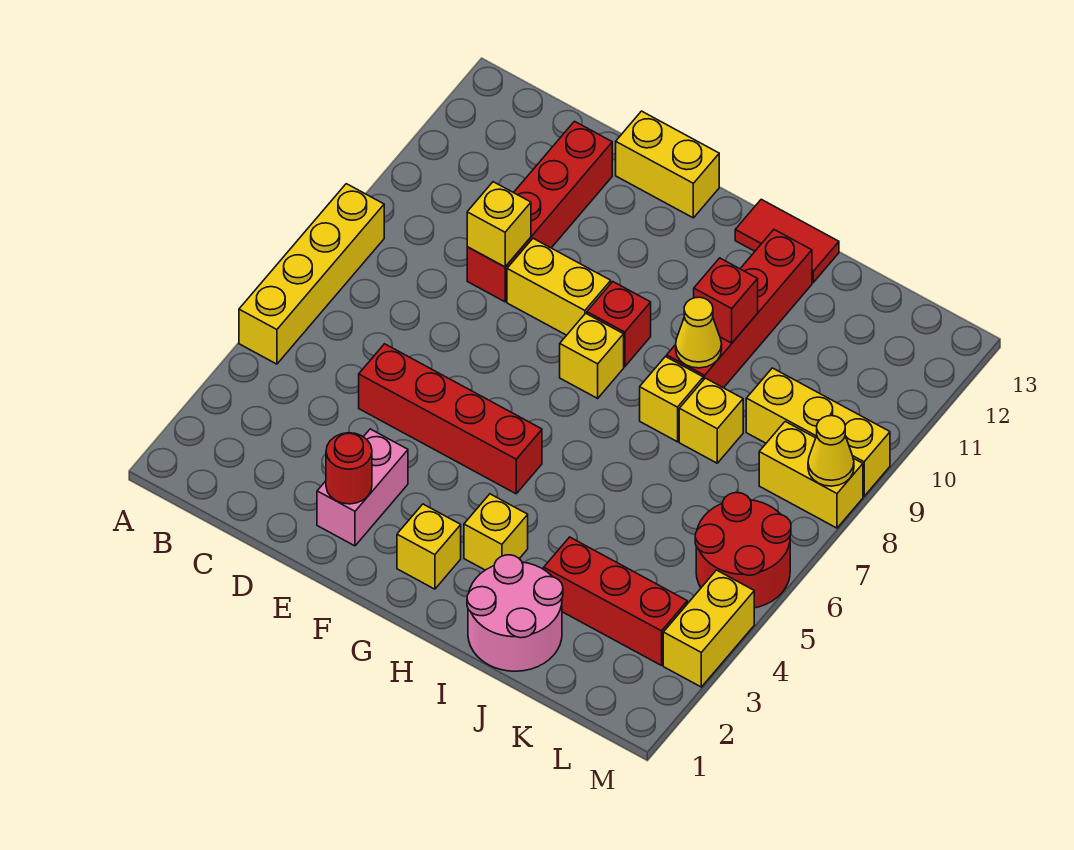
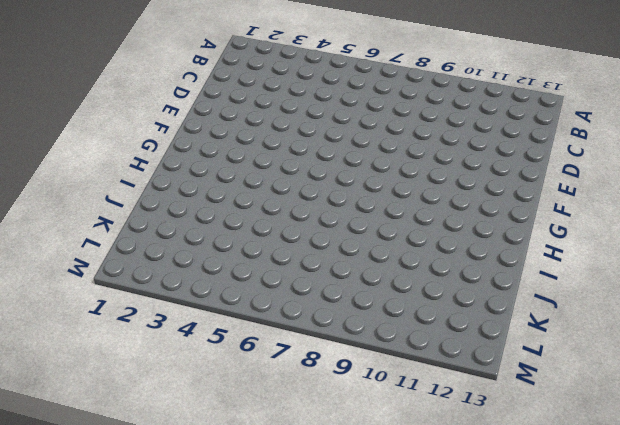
none -> yellow brick A5:A8 level 1
none -> red brick D5:G5 level 1
none -> red brick D9:D12 level 1

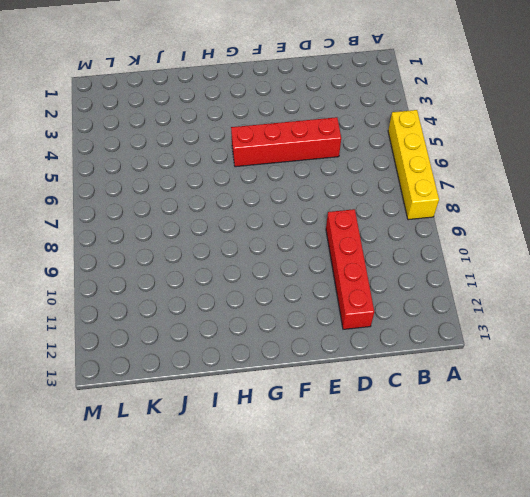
none -> pink brick E2:E3 level 1
none -> yellow brick E9:F9 level 1
none -> yellow brick E13:F13 level 1

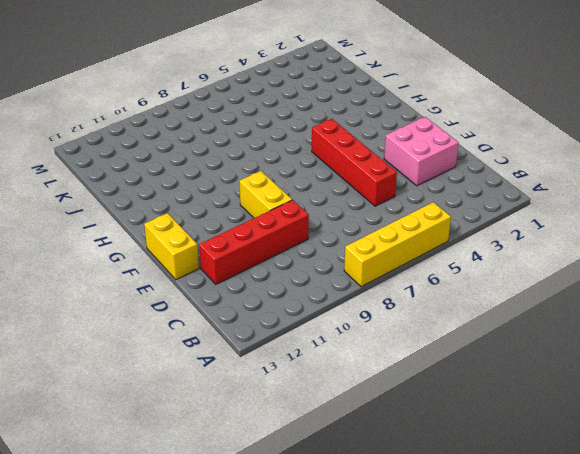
pink brick D2:E3 level 1 -> pink brick E2:E3 level 1
none -> yellow brick G2 level 1
none -> yellow brick G8 level 1
none -> red brick G9 level 1

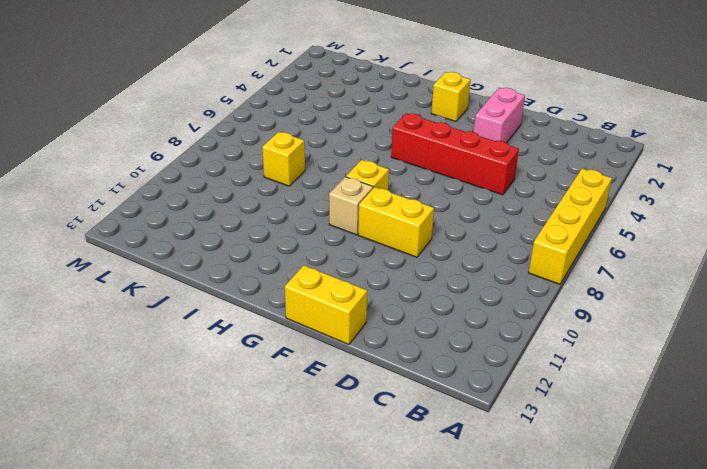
tan brick G9 level 1 -> red brick G9 level 1
none -> red brick D9:D12 level 1
none -> yellow brick H3 level 1
none -> red tile H13:I13 level 1

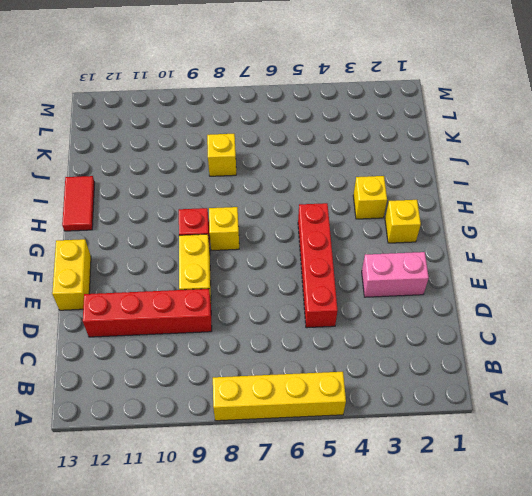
none -> pink round brick I1:J2 level 1
none -> yellow brick I8 level 1
none -> red brick I9:I12 level 1

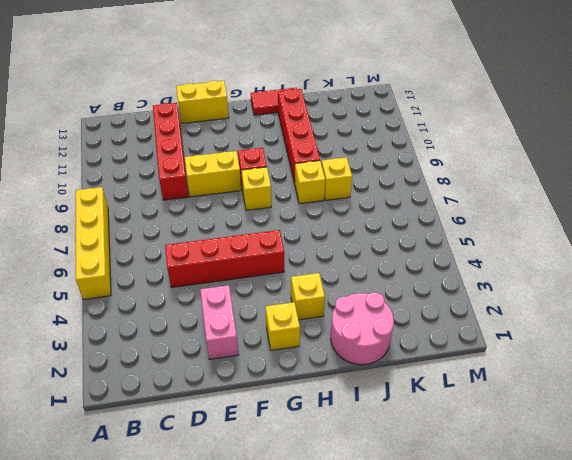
none -> red brick J3:L3 level 1
none -> yellow brick K9:M9 level 1
none -> red round brick L5:M6 level 1

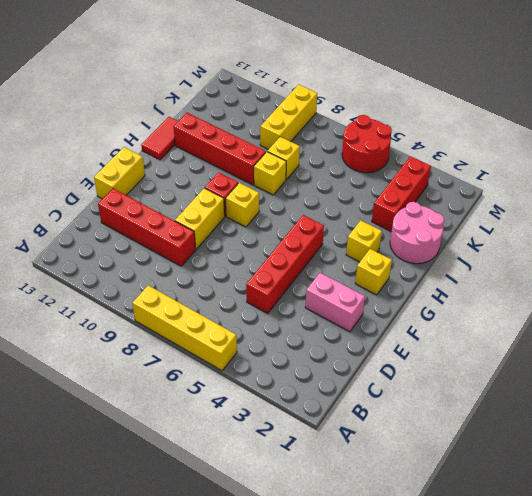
none -> yellow brick L8:M8 level 1
none -> yellow brick M3:M4 level 1
none -> yellow brick D9 level 2

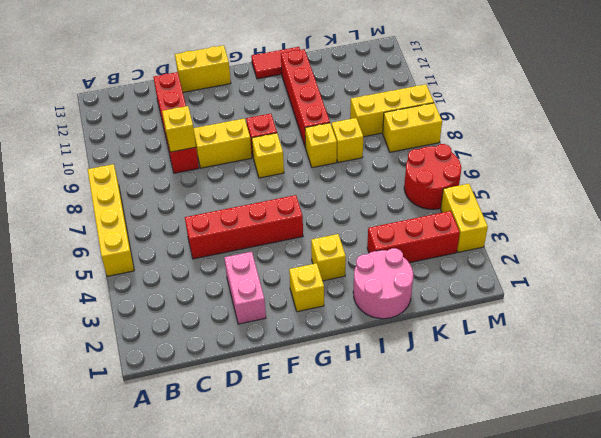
none -> red round brick E2 level 2
none -> yellow cone I9 level 2
none -> red brick I10 level 2

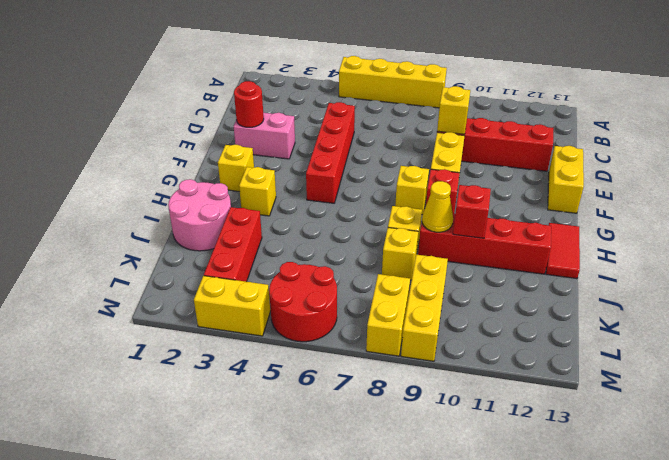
none -> yellow cone M8 level 2

